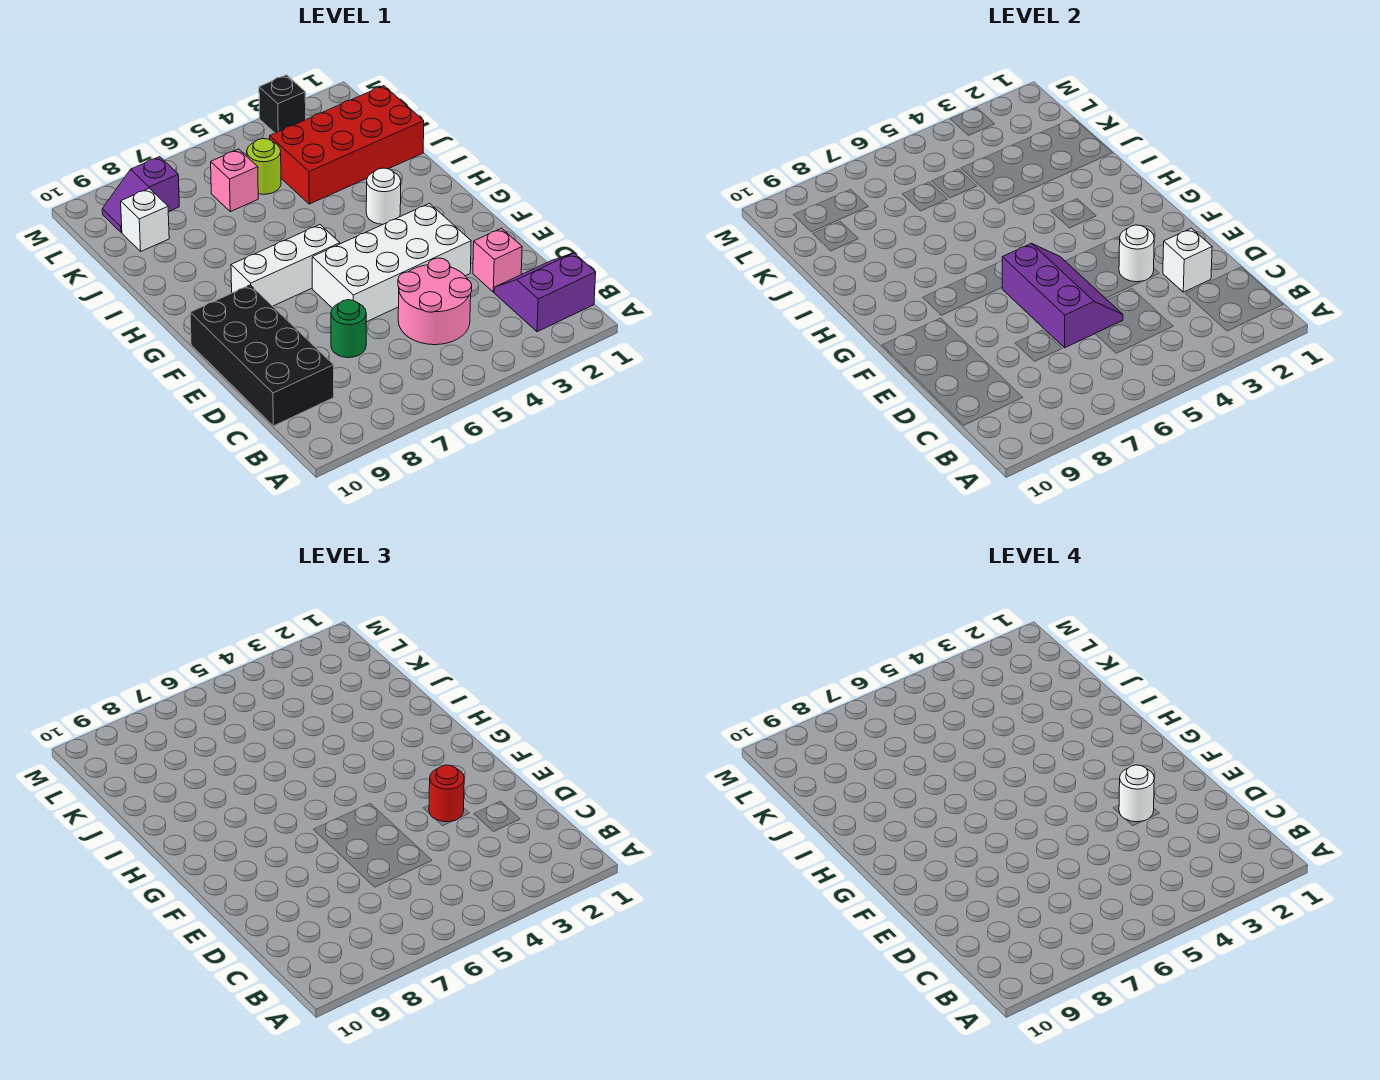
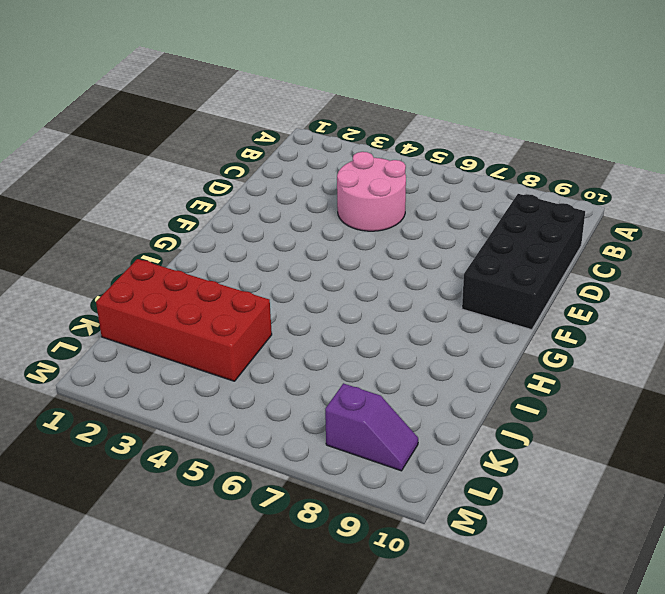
none -> purple slope B1:C2 level 1 top B
none -> pink brick D2 level 1
none -> green round brick D7 level 1

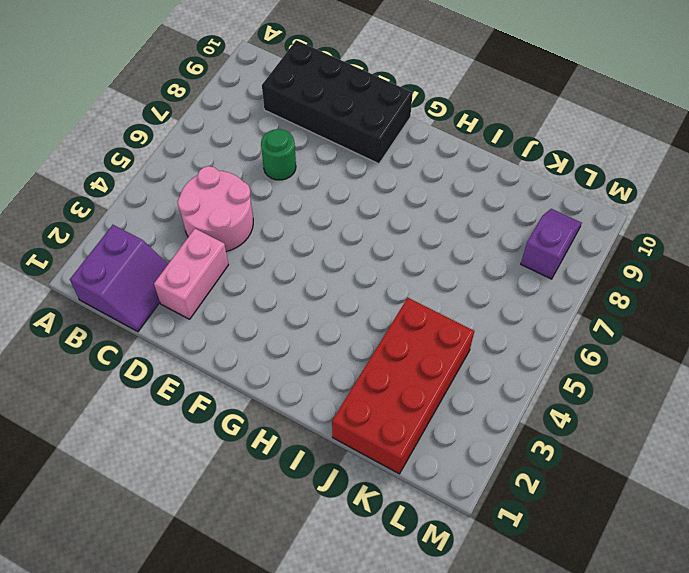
pink brick D2:D3 level 1 -> pink brick D2 level 1
none -> white brick E3:F6 level 1
none -> white brick G6:G8 level 1
none -> white round brick H3 level 1

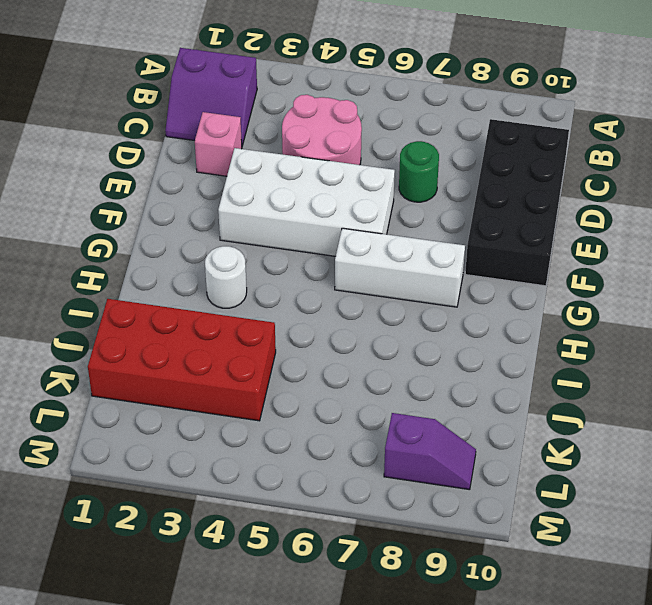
none -> lime round brick K5 level 1
none -> pink brick K6 level 1
none -> white brick K9 level 1

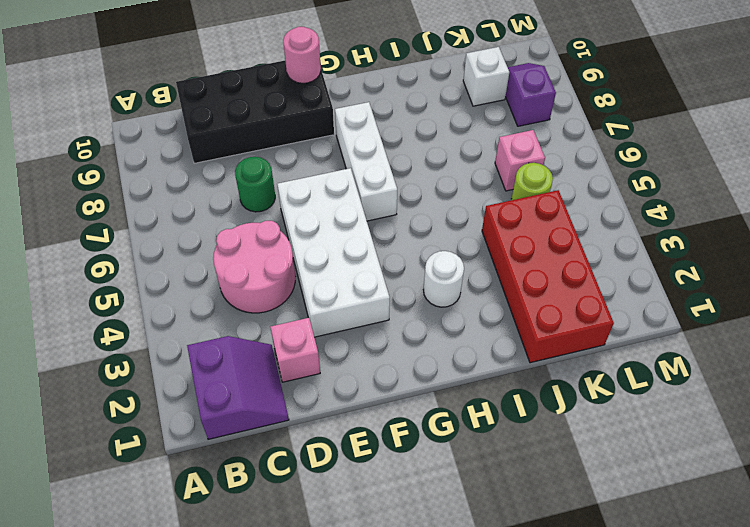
pink round brick F10 level 2 -> none
none -> black brick M3 level 1
none -> white brick D2 level 2
none -> purple slope D5:F6 level 2 top 6

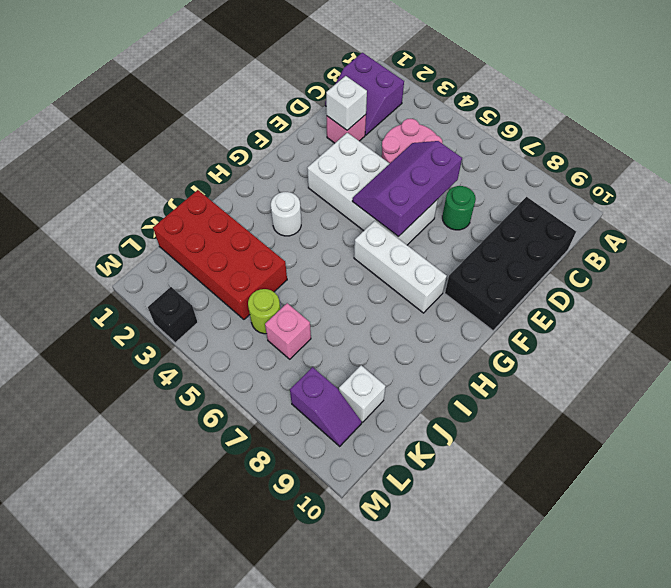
none -> white round brick E3 level 2
none -> red round brick E3 level 3
none -> white round brick E3 level 4

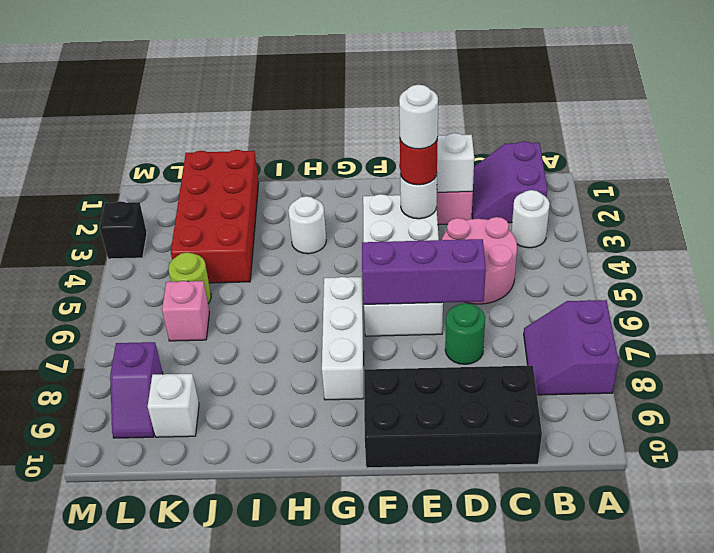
purple slope A7:B8 level 1 top A -> none
white round brick B3 level 1 -> none

